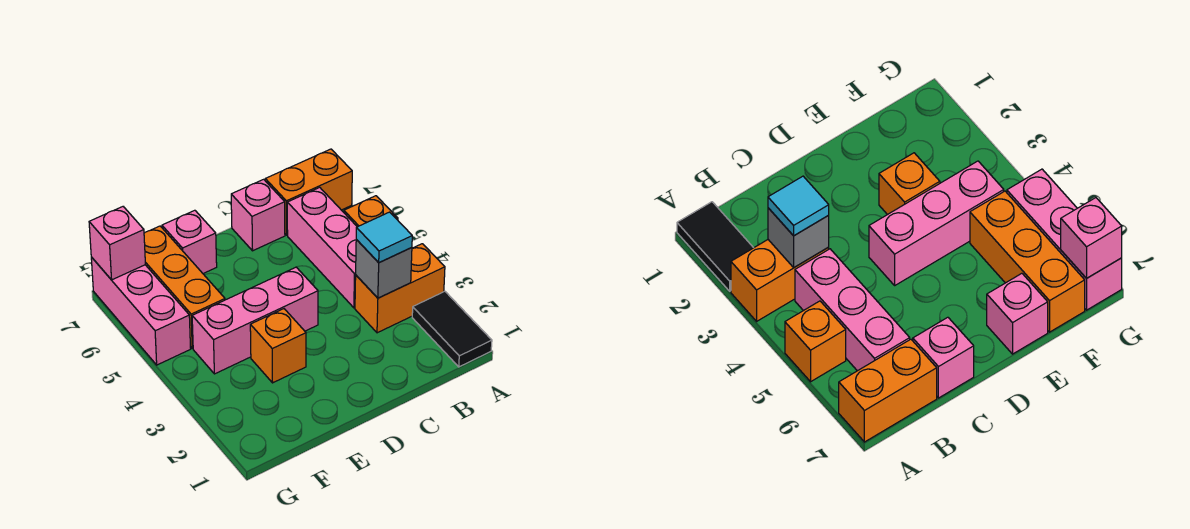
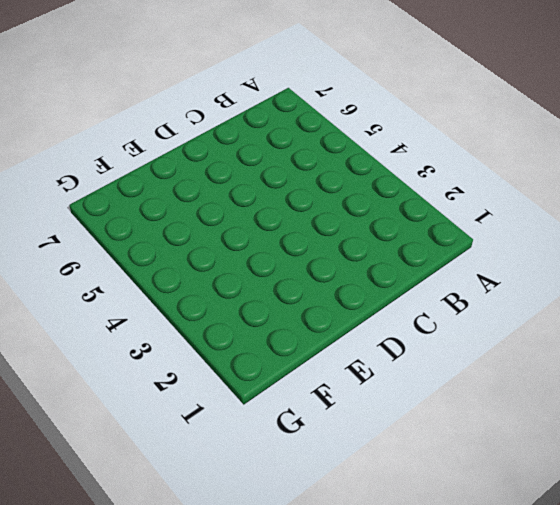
none -> black tile A1:A2 level 1
none -> orange brick A3:B3 level 1
none -> orange brick A5 level 1

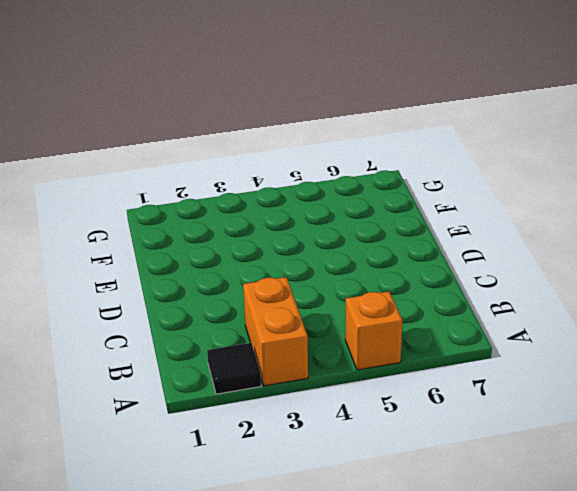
black tile A2 level 1 -> black tile A1:A2 level 1
none -> orange brick A7:B7 level 1
none -> pink brick B4:B6 level 1
none -> pink brick C7 level 1

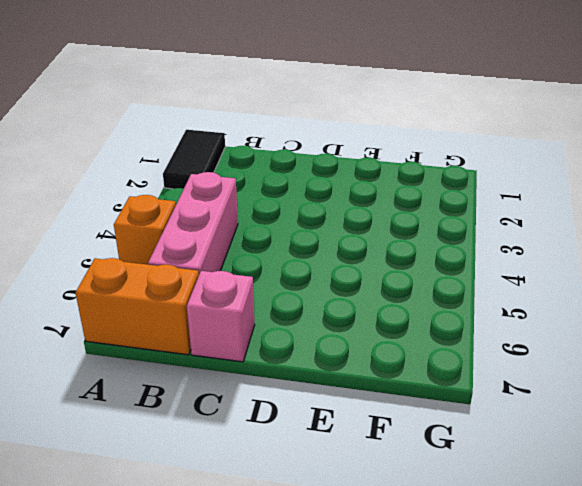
none -> orange brick A3:B3 level 1
none -> pink brick D4:F4 level 1
none -> orange brick E3 level 1

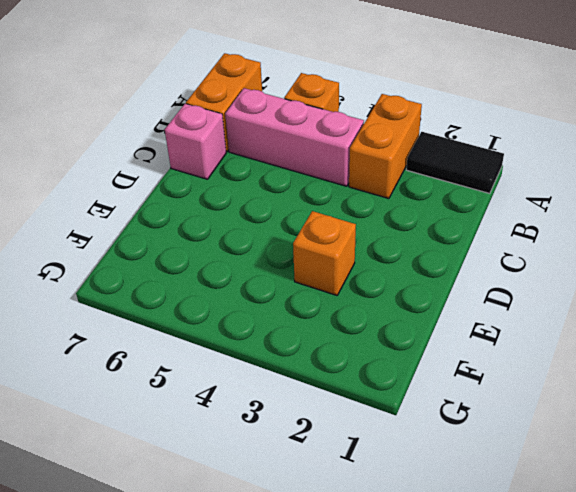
none -> pink brick D4:F4 level 1
none -> pink brick E7 level 1
none -> orange brick F5:F7 level 1

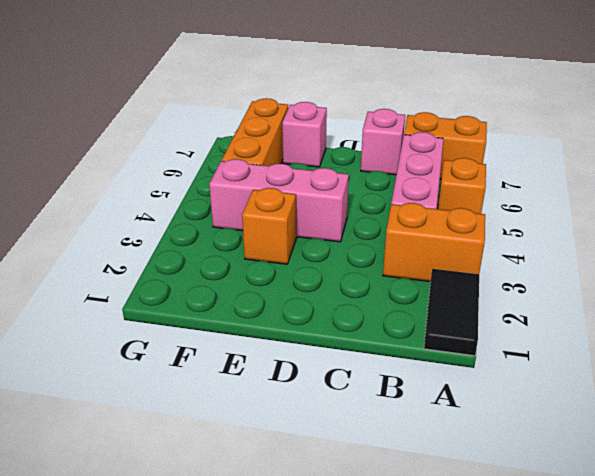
none -> pink brick G5:G7 level 1
none -> grey brick B3 level 2
none -> pink brick G7 level 2

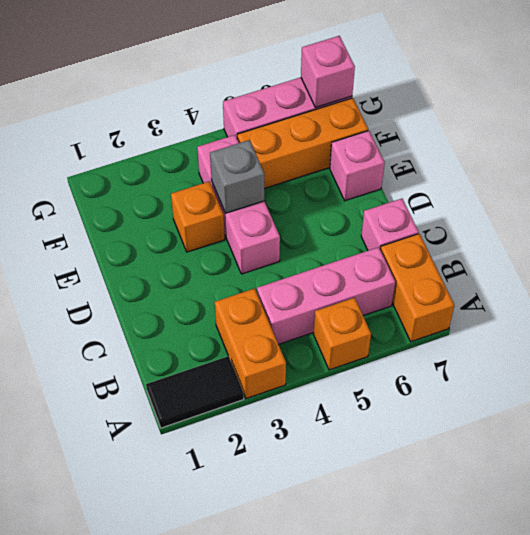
grey brick E4 level 2 -> grey brick B3 level 2
none -> cyan tile B3 level 3

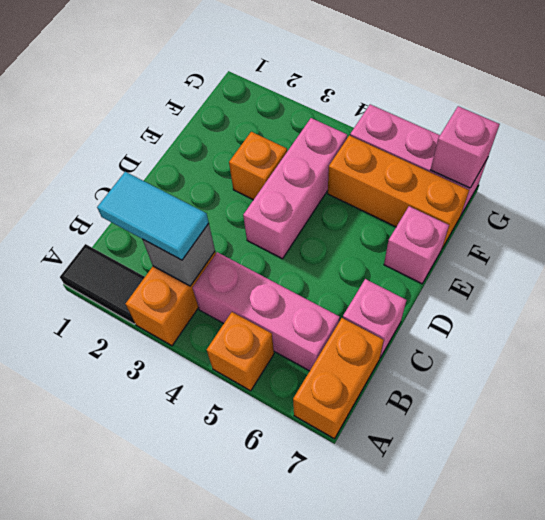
cyan tile B2:B3 level 3 -> cyan tile B3 level 3

